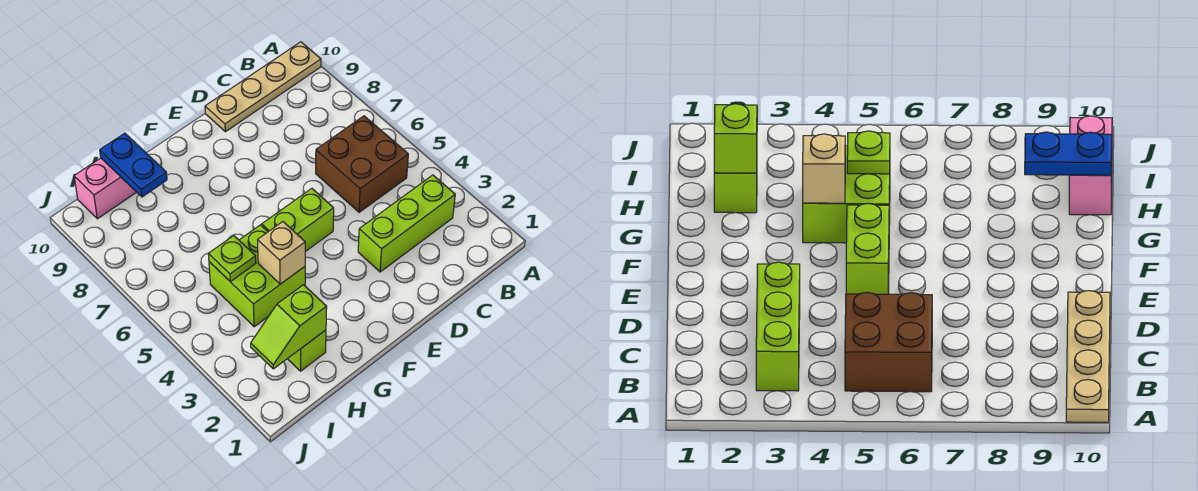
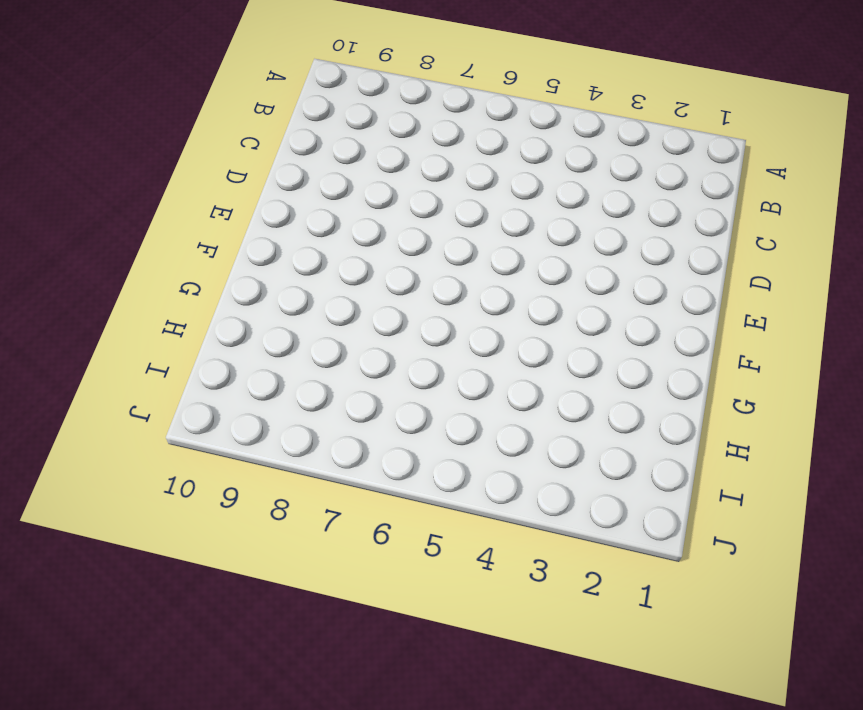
none -> tan plate A10:D10 level 1
none -> lime brick B3:D3 level 1

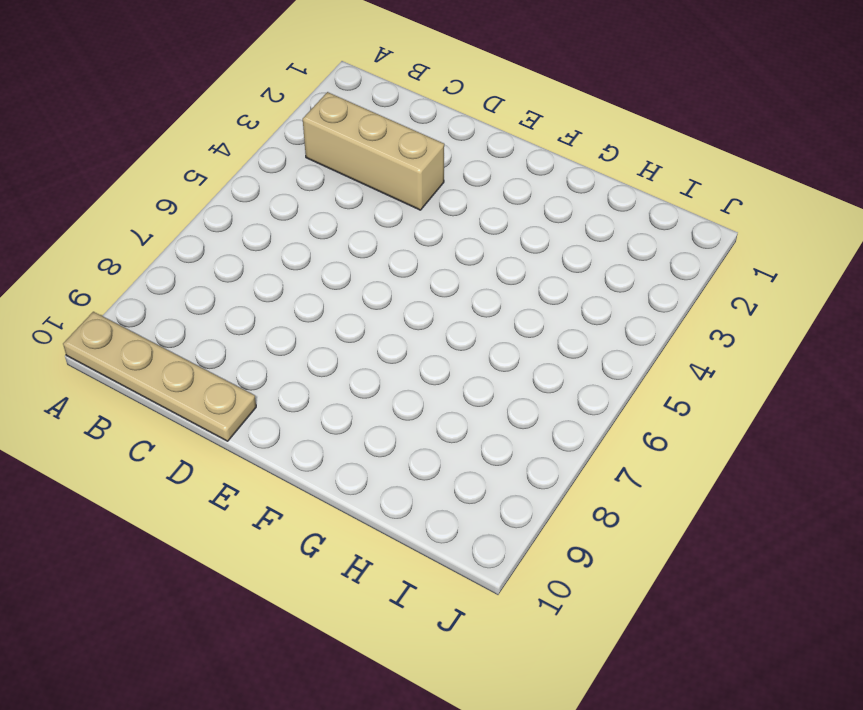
tan brick B3:D3 level 1 -> lime brick B3:D3 level 1
none -> brown brick B5:C6 level 1
none -> lime brick E5:F5 level 1

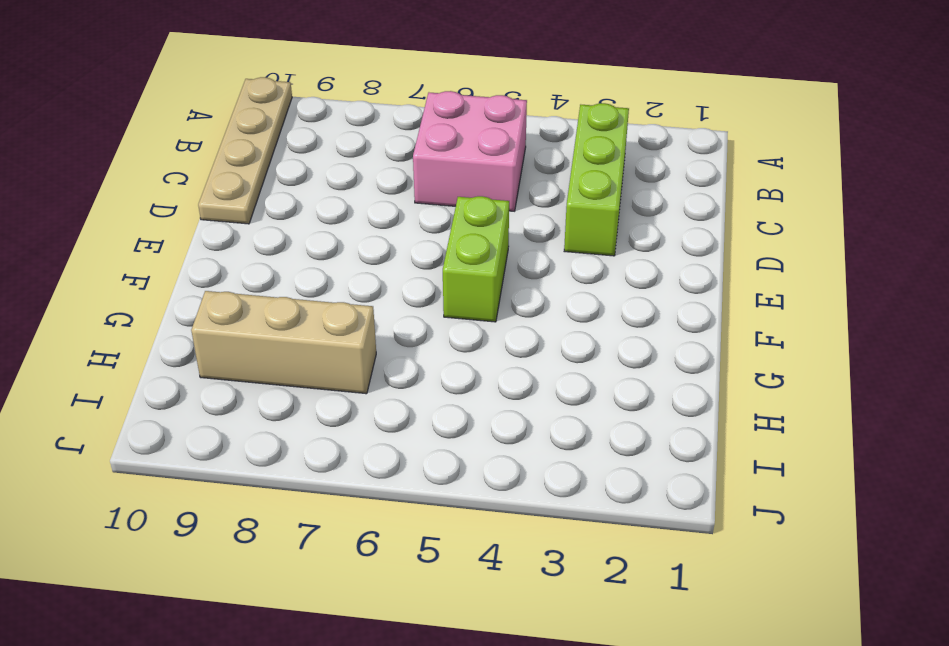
pink brick B5:C6 level 1 -> brown brick B5:C6 level 1
tan brick H7:H9 level 1 -> none
none -> lime brick G4:H5 level 1
none -> lime brick H2 level 1

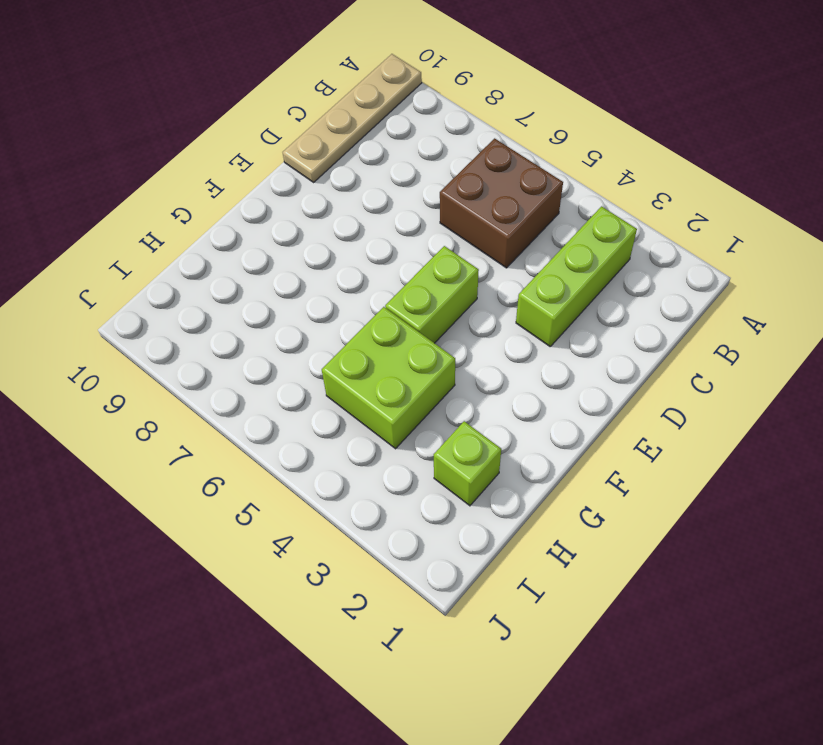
none -> pink brick H10:I10 level 1
none -> tan brick G4 level 2

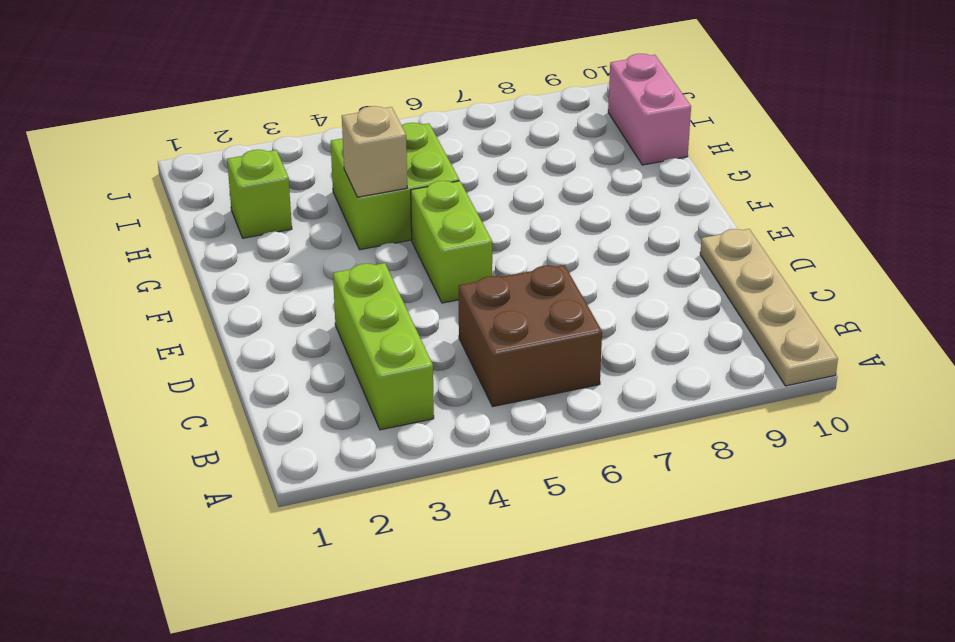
none -> lime slope H2:I2 level 2 top H
none -> lime plate H5 level 2

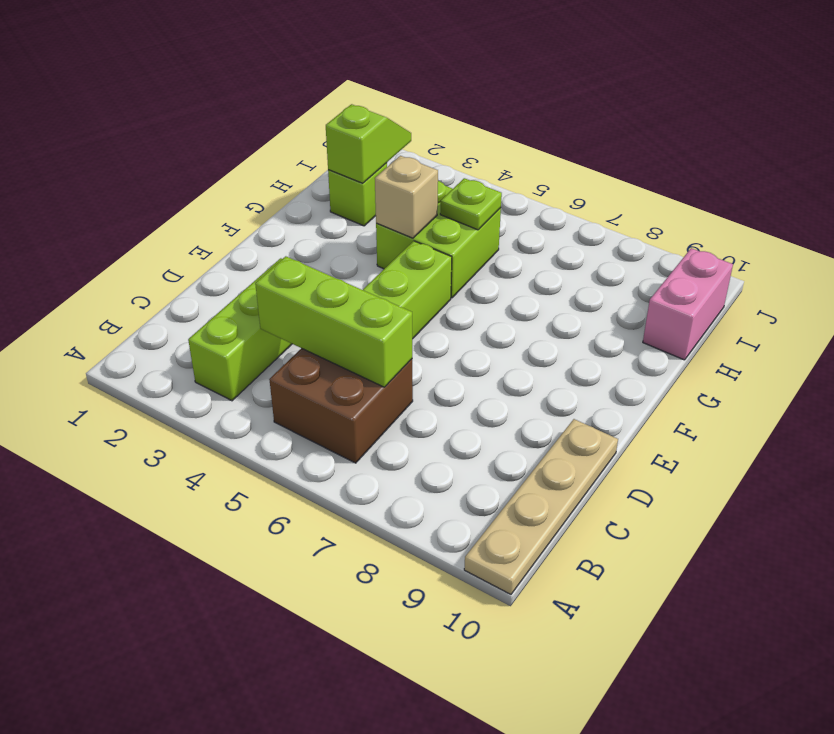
lime brick C4:C6 level 2 -> none
none -> blue plate H9:H10 level 2

